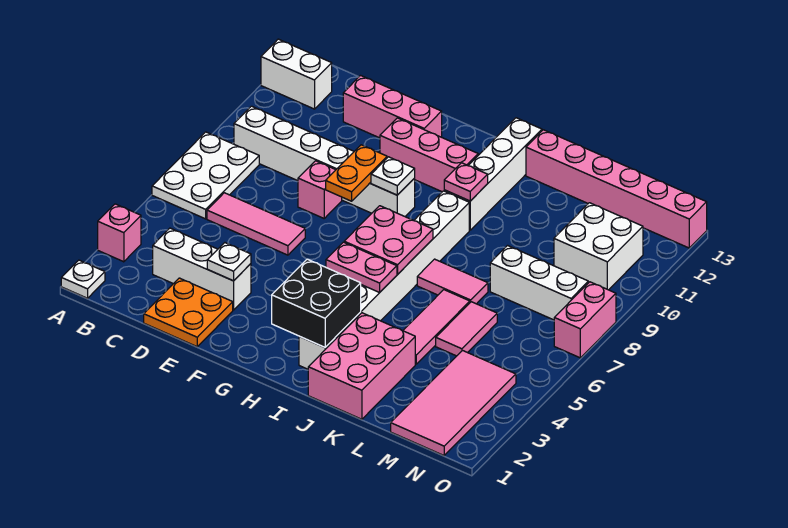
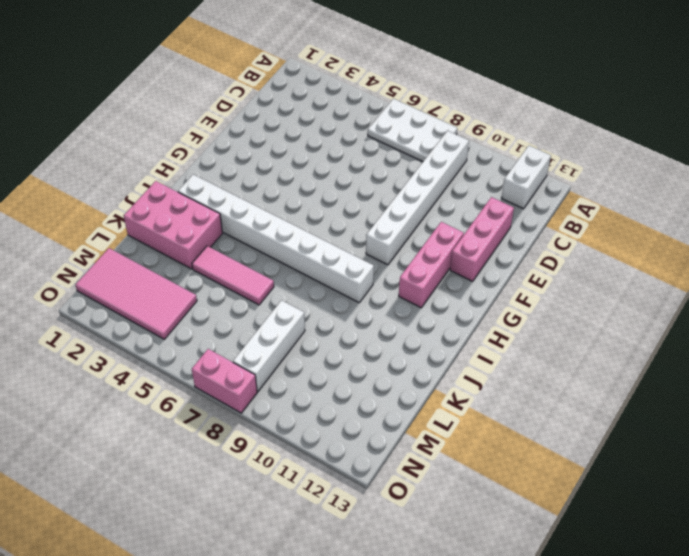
none -> white plate A1 level 1
none -> pink brick A3 level 1
none -> white brick C3:E3 level 1

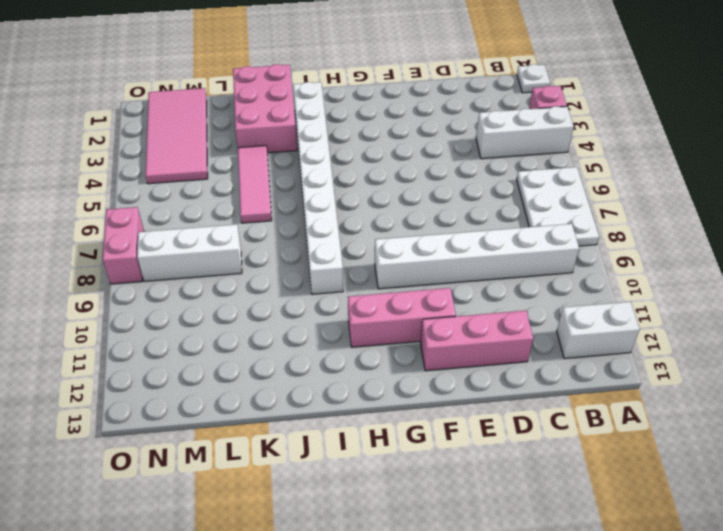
white brick A4:C4 level 1 -> white brick C3:E3 level 1
none -> pink tile C6:E6 level 1
none -> orange plate D1:E2 level 1
none -> pink brick E8 level 1

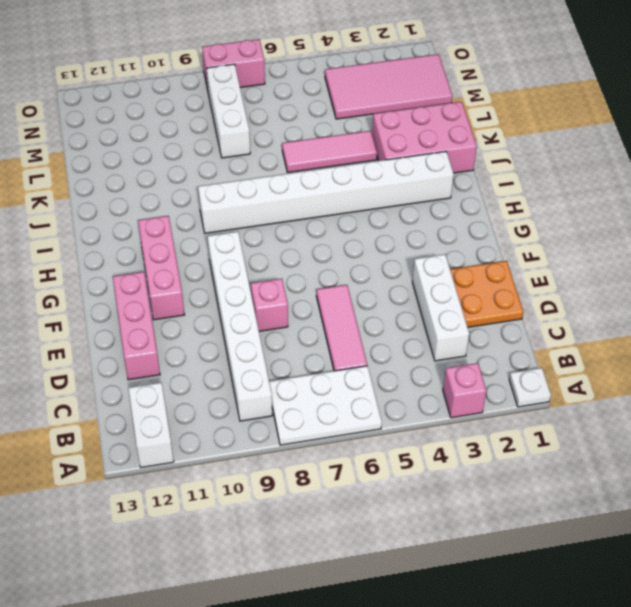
none -> white brick I10:I13 level 1
none -> pink tile J7:K7 level 1
none -> pink brick J13:O13 level 1

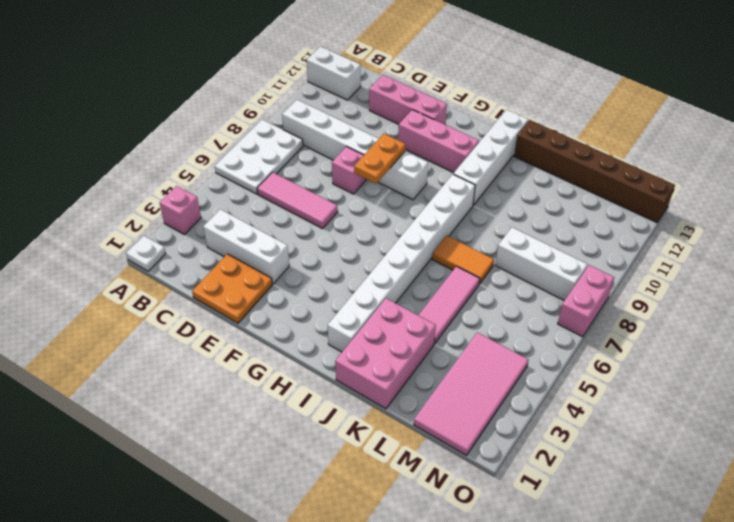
orange tile J7:K7 level 1 -> pink tile J7:K7 level 1
brown brick J13:O13 level 1 -> pink brick J13:O13 level 1
none -> pink tile L5:L6 level 1
none -> white brick M10:N11 level 1
none -> white plate E3 level 2

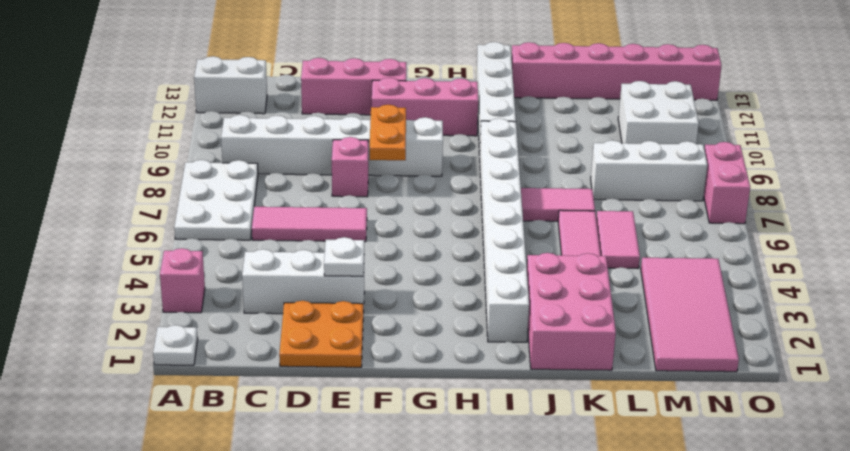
none -> white plate G9 level 2
none -> black brick H2:I3 level 2
none -> pink plate H5:I5 level 2

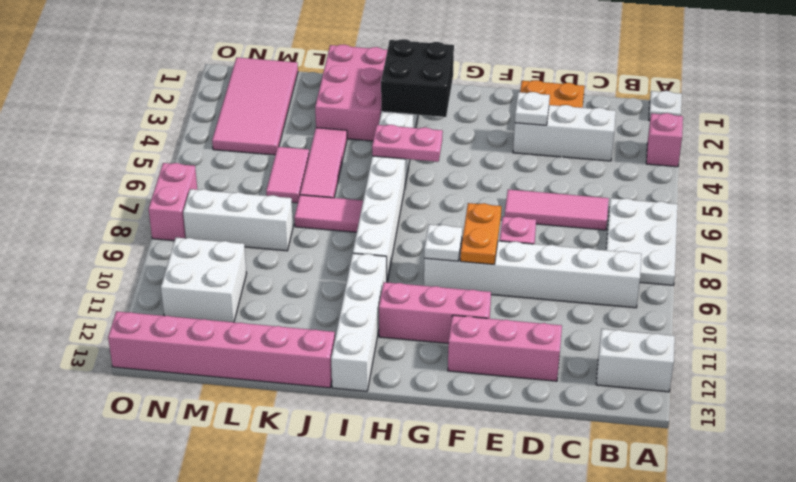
none -> pink plate H6:I7 level 2
none -> pink plate I10 level 2

